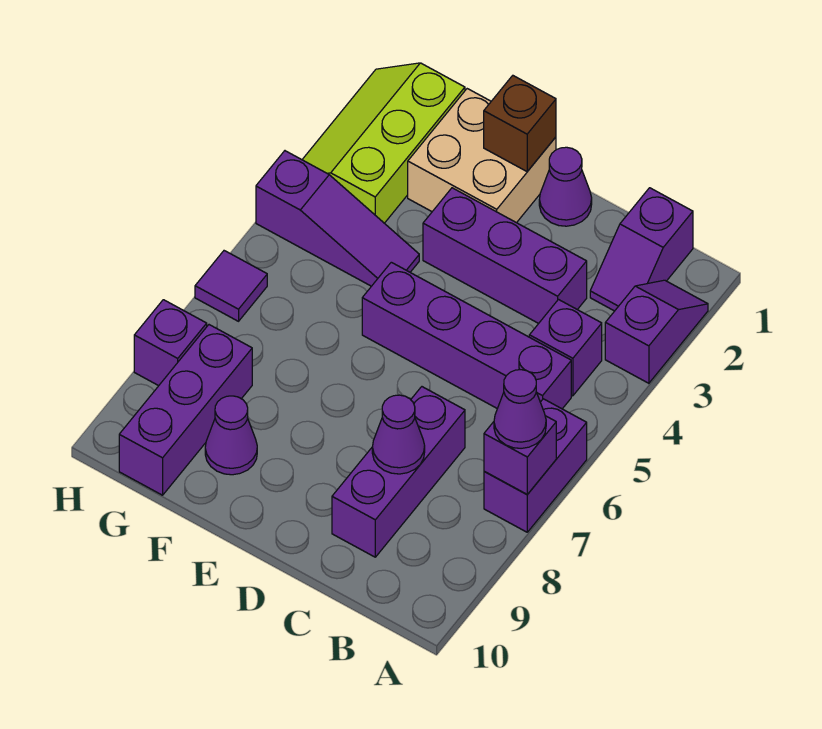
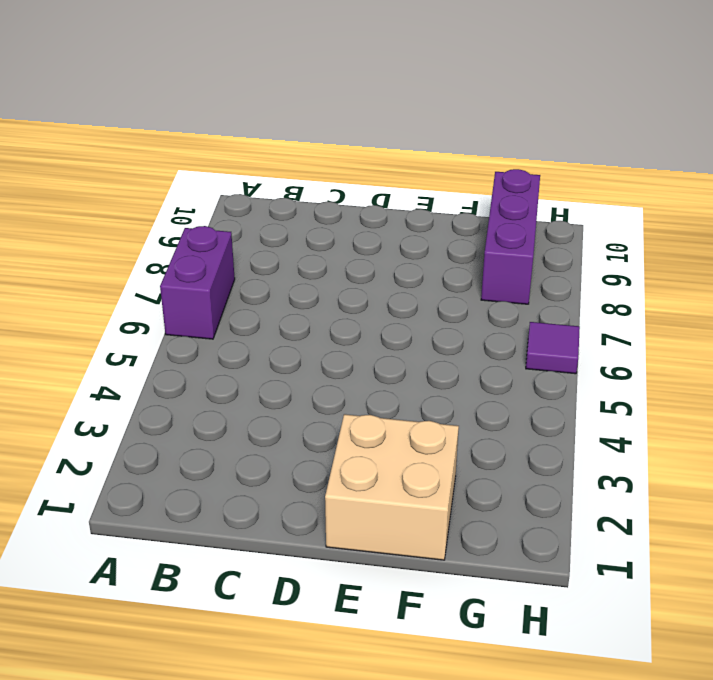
none -> purple slope A2:A3 level 1 top 3
none -> purple slope B1:B2 level 1 top 1
none -> purple brick B4 level 1

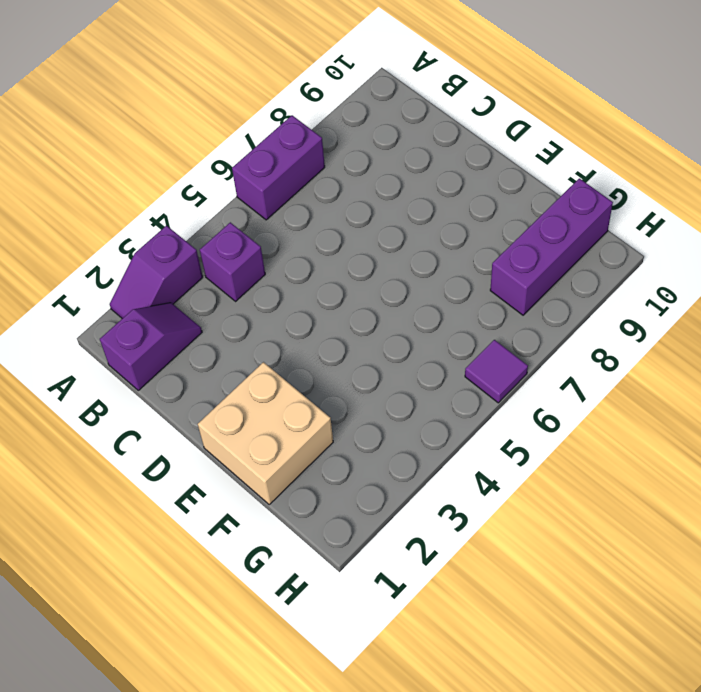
none -> purple brick B5:E5 level 1
none -> purple brick C3:E3 level 1
none -> purple brick C7:C9 level 1

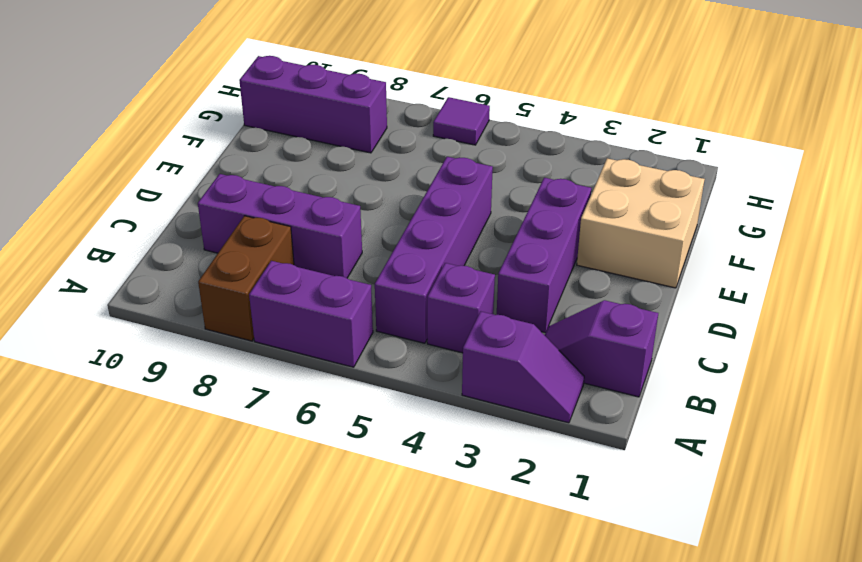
brown brick A8:B8 level 1 -> none
none -> purple cone D1 level 1
none -> purple slope F4:H4 level 1 top H
none -> purple cone F9 level 1

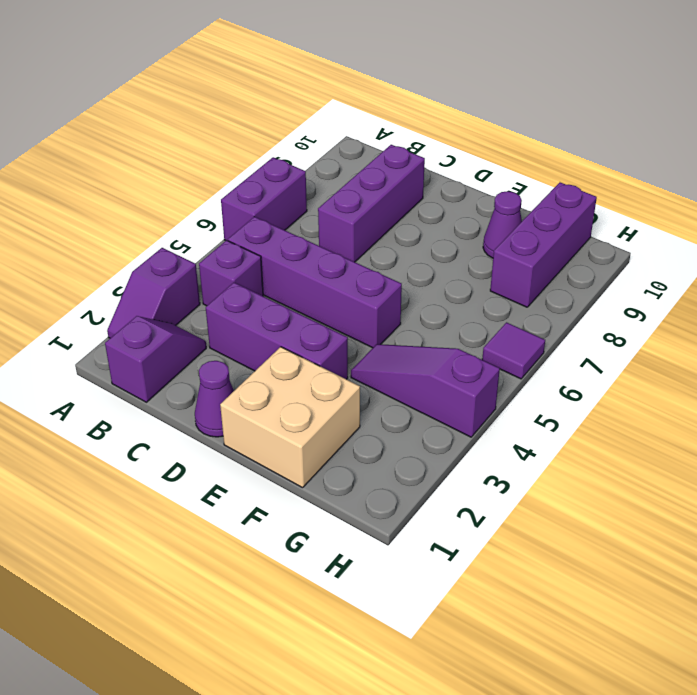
none -> lime slope G1:H3 level 1 top G
none -> purple brick H8 level 1
none -> purple brick A7 level 2

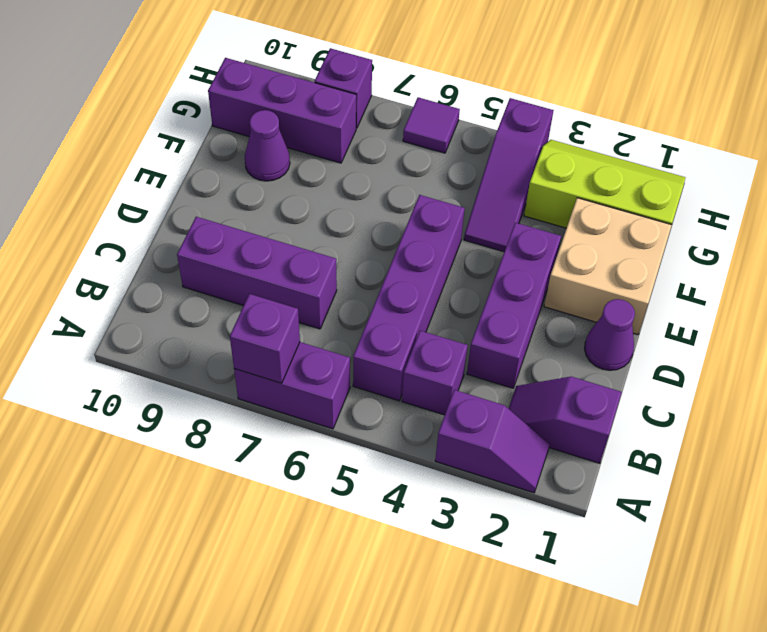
none -> purple cone C8 level 2
none -> brown brick E1 level 2
none -> purple cone A7 level 3

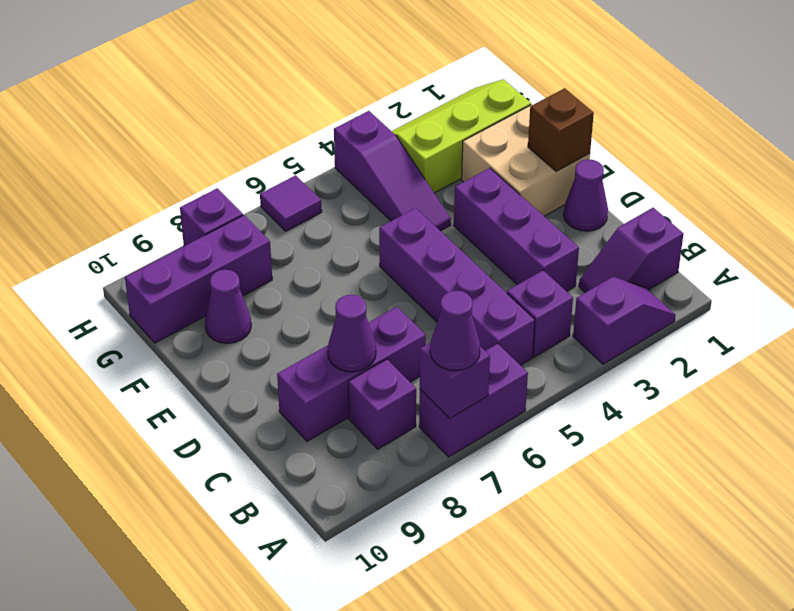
purple brick B8 level 1 -> none

